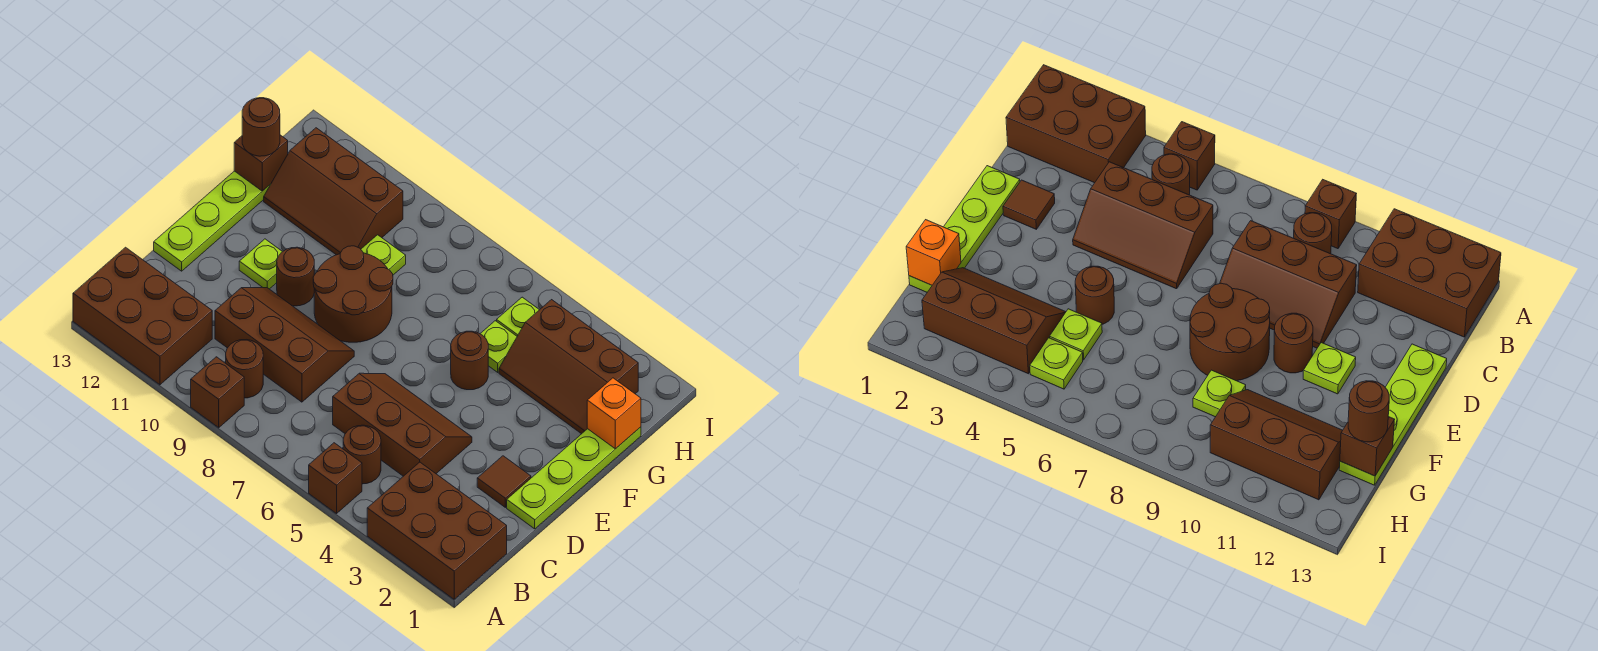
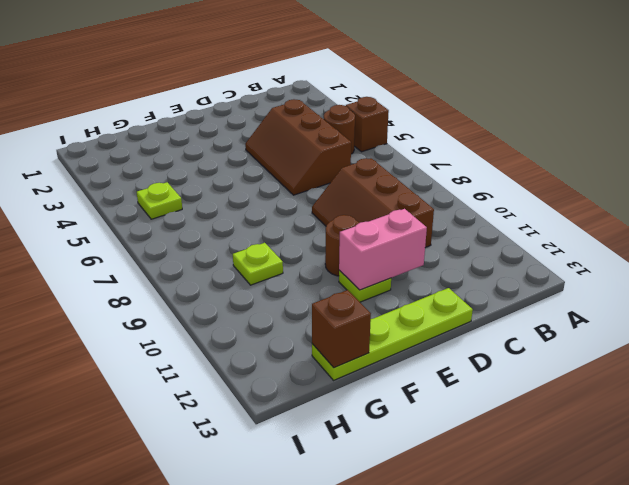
pink brick D11:E11 level 2 -> none
none -> brown brick A1:B3 level 1
none -> brown brick A9 level 1
none -> brown brick A11:B13 level 1

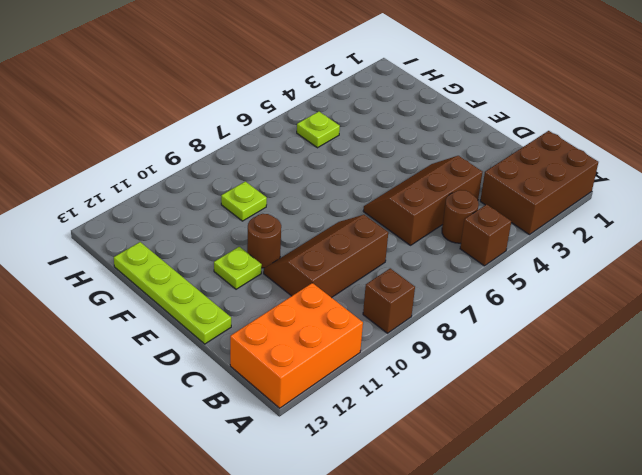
orange brick A11:B13 level 1 -> brown brick A11:B13 level 1
none -> brown round brick B9 level 1
none -> lime plate D1:G1 level 1
none -> brown tile D2 level 1

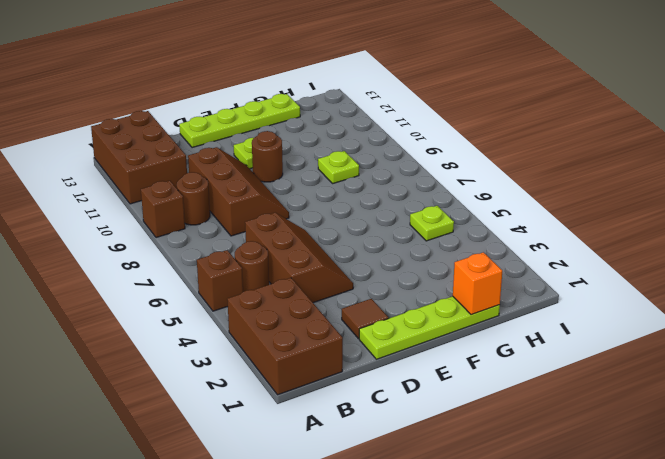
none -> brown round brick E8:F9 level 1
none -> brown round brick F5 level 1
none -> brown slope G2:H4 level 1 top H

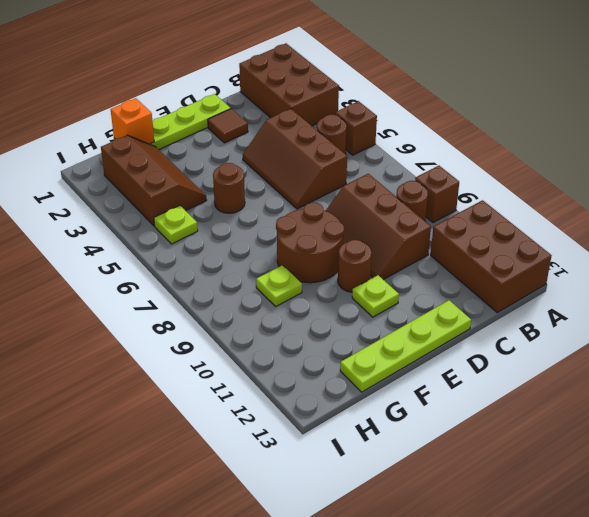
none -> lime plate G5 level 1
none -> brown slope G10:H12 level 1 top H
none -> brown brick G13 level 2

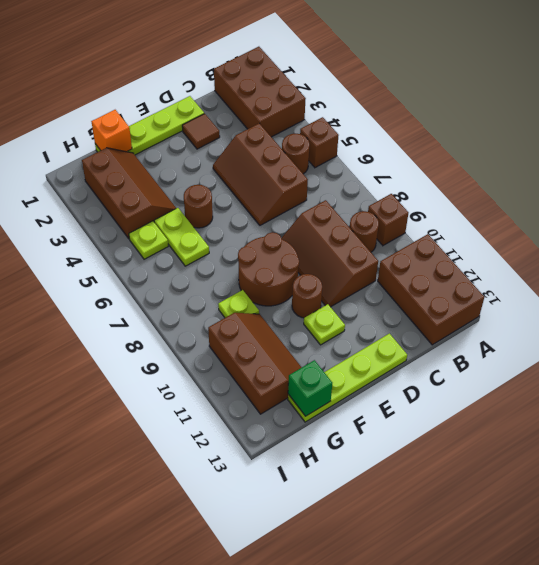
lime plate G5:G6 level 1 -> lime plate G5 level 1
green brick G13 level 2 -> brown brick G13 level 2
none -> brown round brick G13 level 3

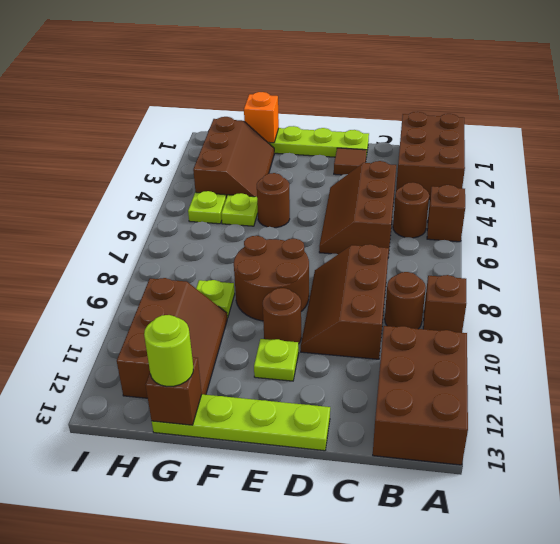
lime round brick G13 level 3 -> brown round brick G13 level 3

